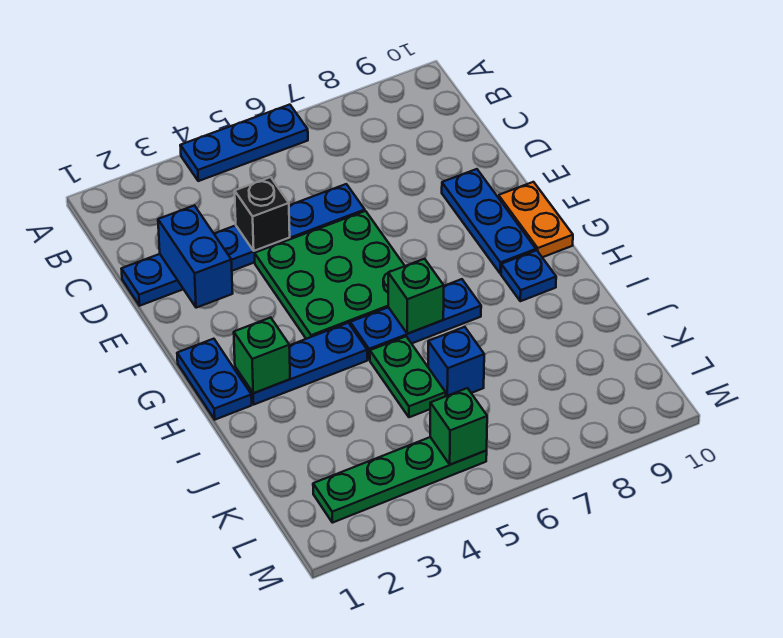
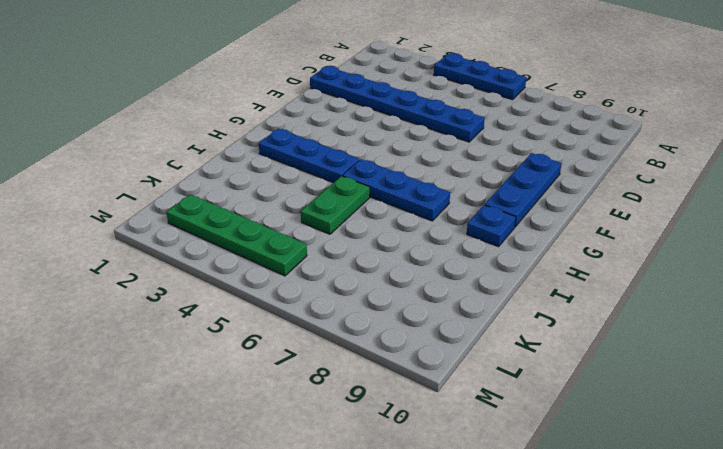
none -> green plate E4:G6 level 1
none -> orange plate F10:G10 level 1
none -> blue plate G1:H1 level 1

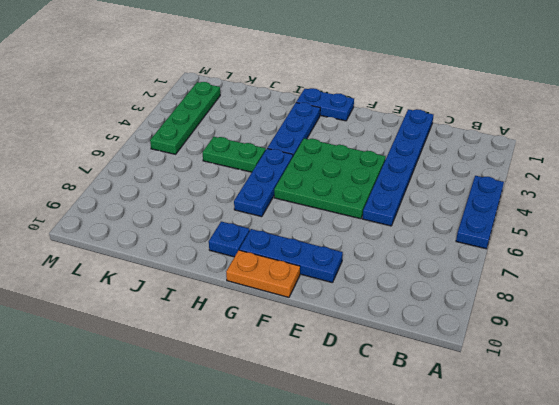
none -> blue brick J6 level 1
none -> blue brick D2:E2 level 2
none -> black brick D4 level 2

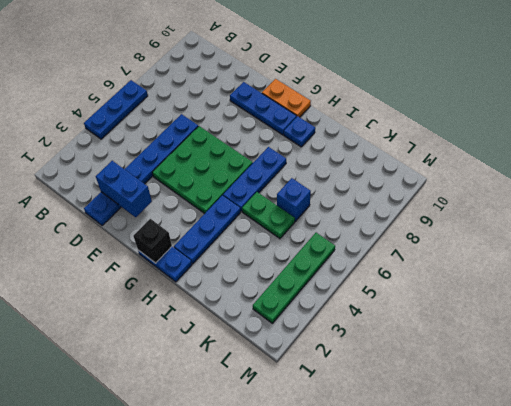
black brick G1 level 2 -> black brick D4 level 2
none -> green brick H2 level 2
none -> green brick H6 level 2
none -> green brick L5 level 2

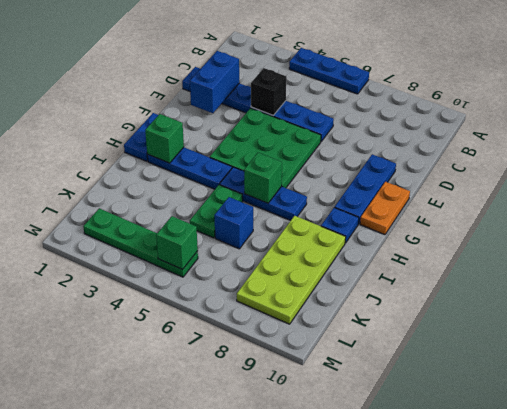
lime plate I8:L9 level 1 -> none

